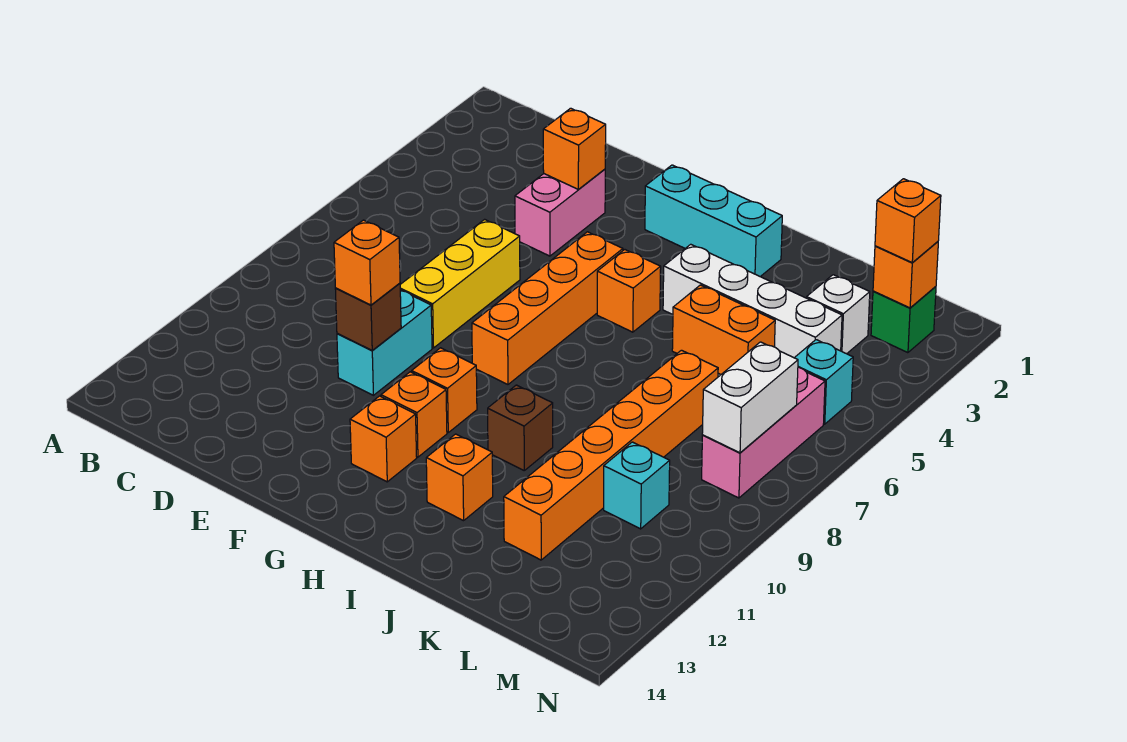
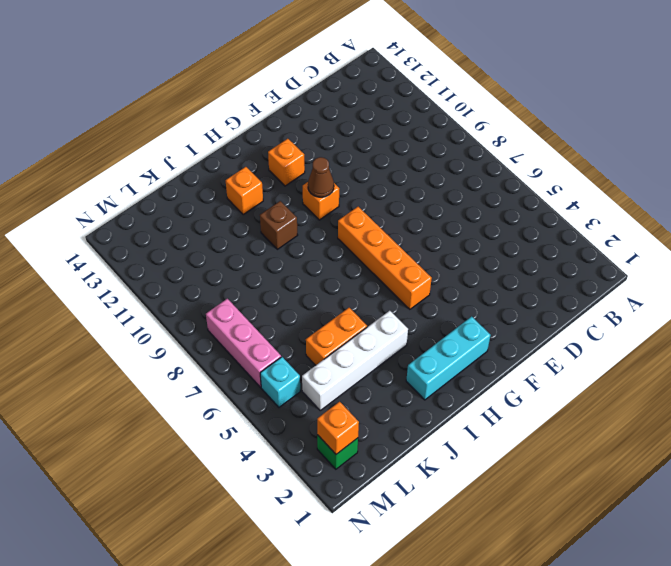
brown cone G10 level 2 -> none
none -> pink brick E3:E4 level 1
none -> yellow brick E6:E8 level 1
none -> cyan brick E9:E10 level 1

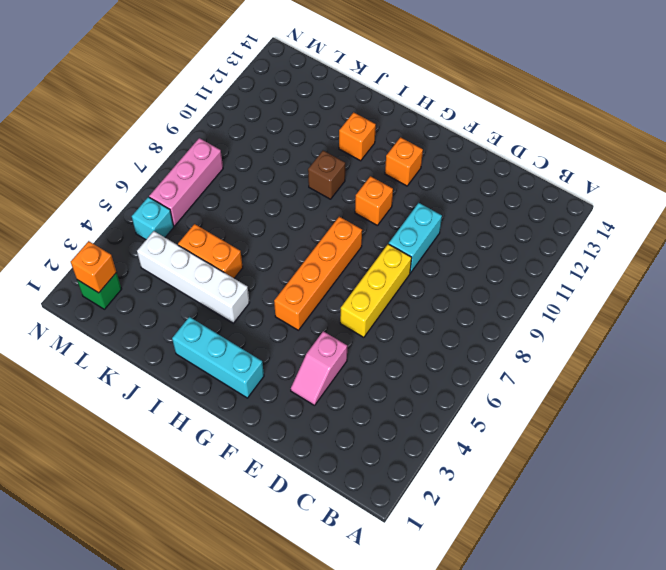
pink slope E3:E4 level 1 top 4 -> pink brick E3:E4 level 1
none -> orange brick G11 level 1
none -> orange brick H5 level 1
none -> orange brick K7:K12 level 1

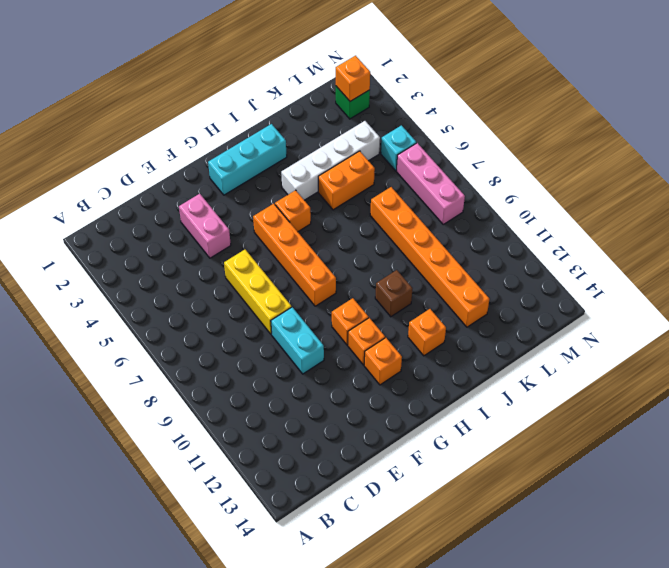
none -> white brick L3 level 1
none -> cyan brick L10 level 1
none -> orange brick E3 level 2

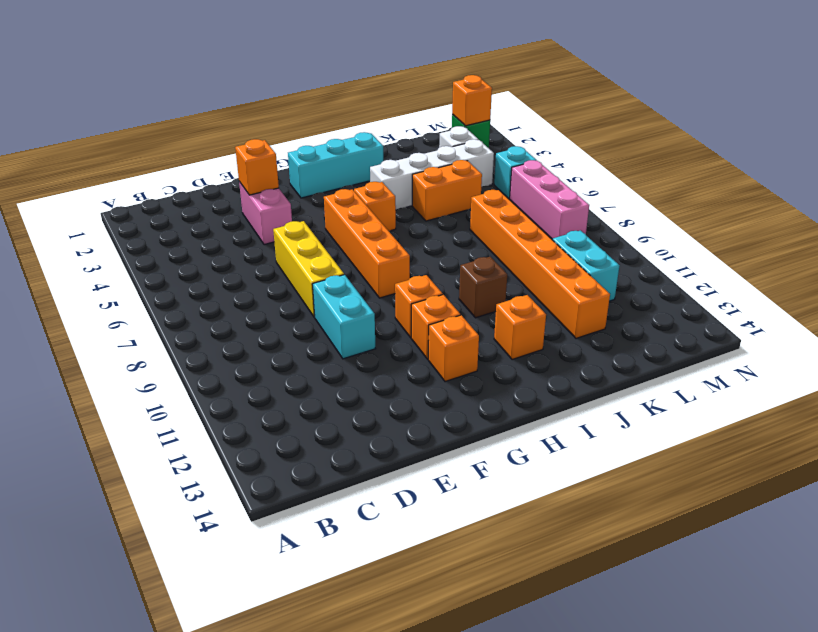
cyan brick L10:L11 level 1 -> cyan brick L10 level 1
none -> brown brick E10 level 2
none -> white brick M7:M8 level 2
none -> orange brick E10 level 3

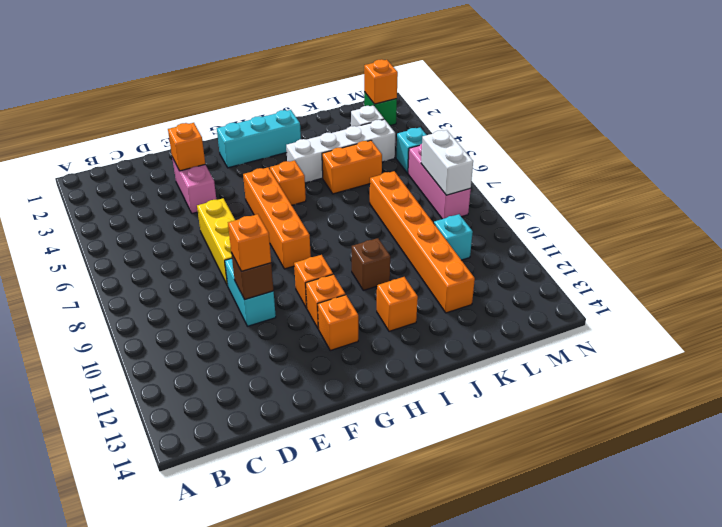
none -> orange brick M2 level 3

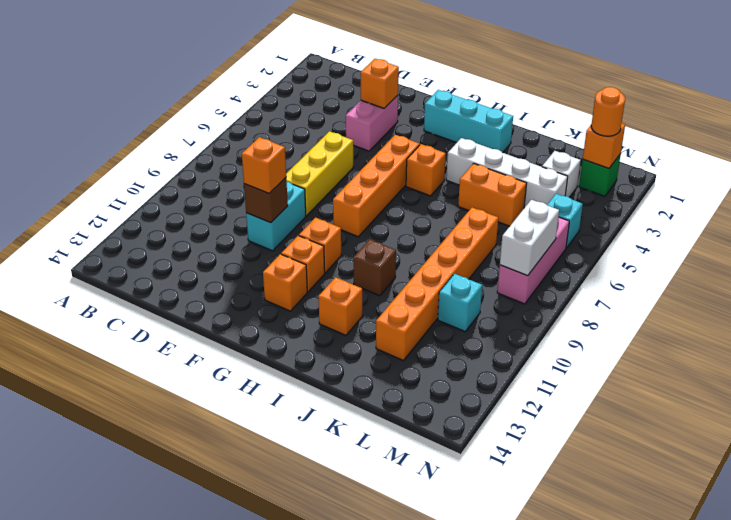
orange round brick M2 level 3 -> orange brick M2 level 3

